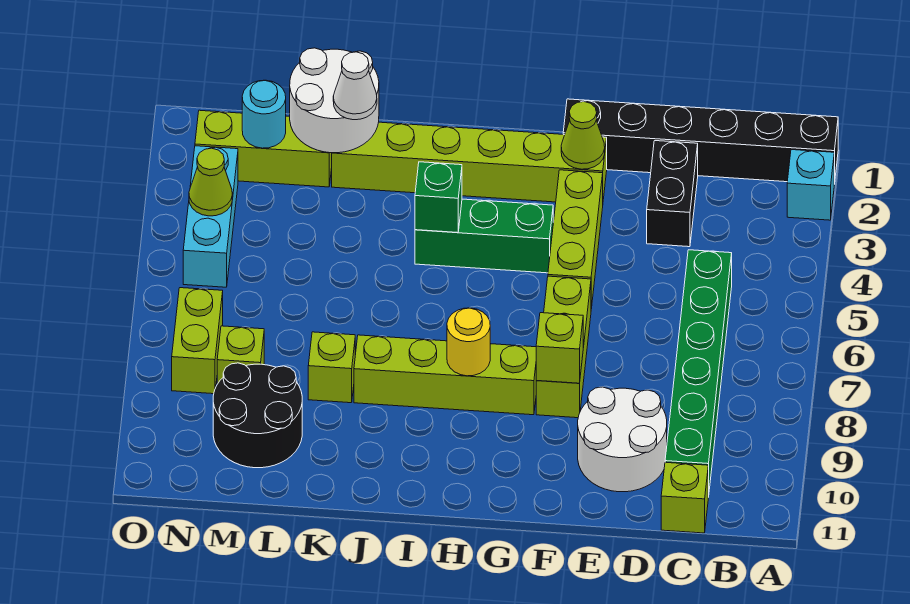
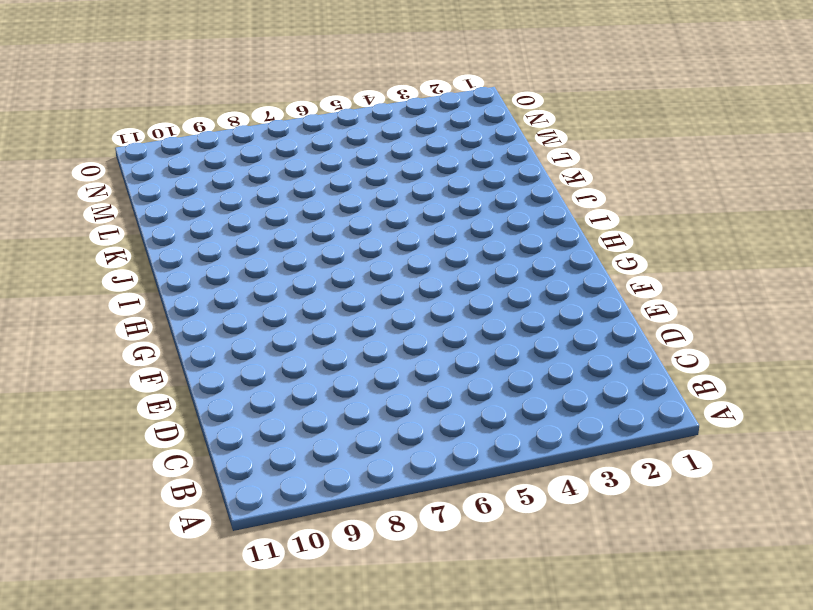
none -> black brick A1:F1 level 1
none -> cyan brick A2 level 1
none -> green brick C5:C10 level 1

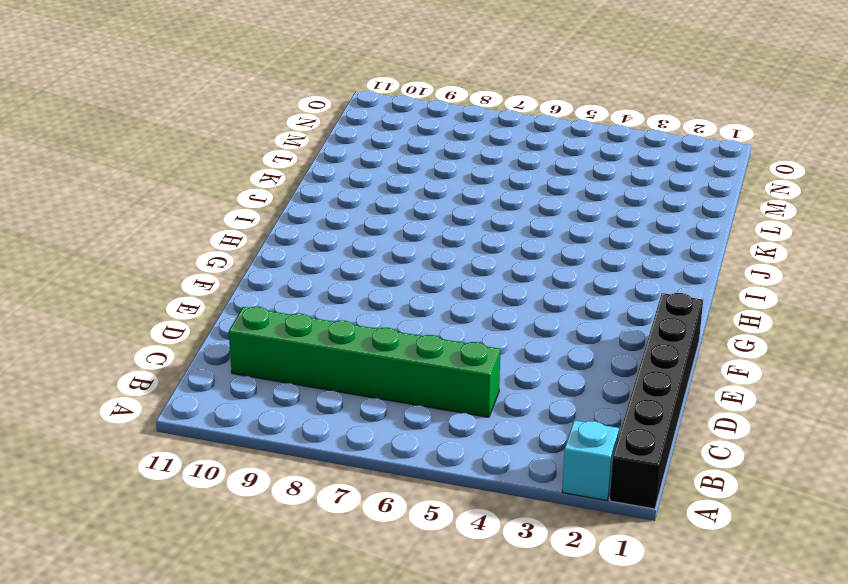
none -> lime brick C11 level 1
none -> black brick D2:D3 level 1
none -> white round brick D9:E10 level 1

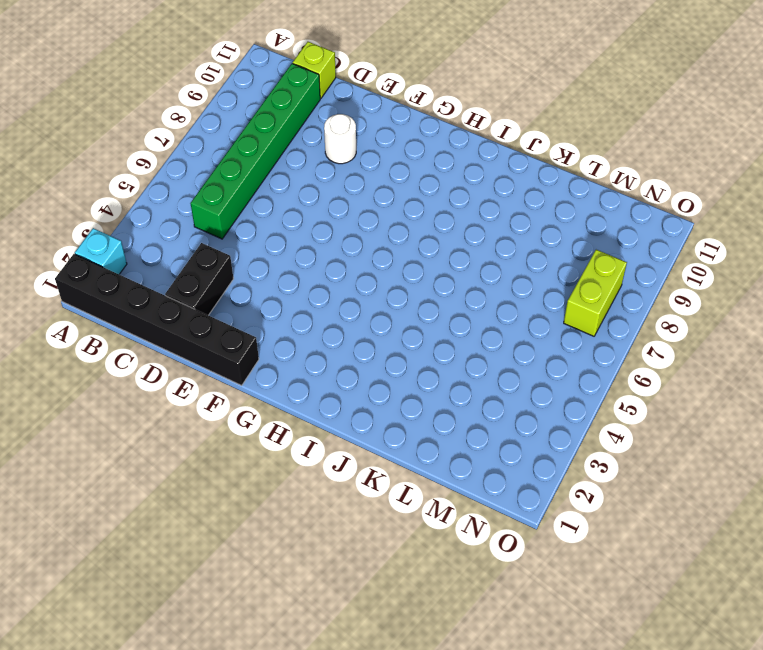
white round brick E9 level 1 -> white round brick D9:E10 level 1
none -> lime brick F2:K2 level 1
none -> lime brick F3:F5 level 1
none -> lime brick F6:F8 level 1

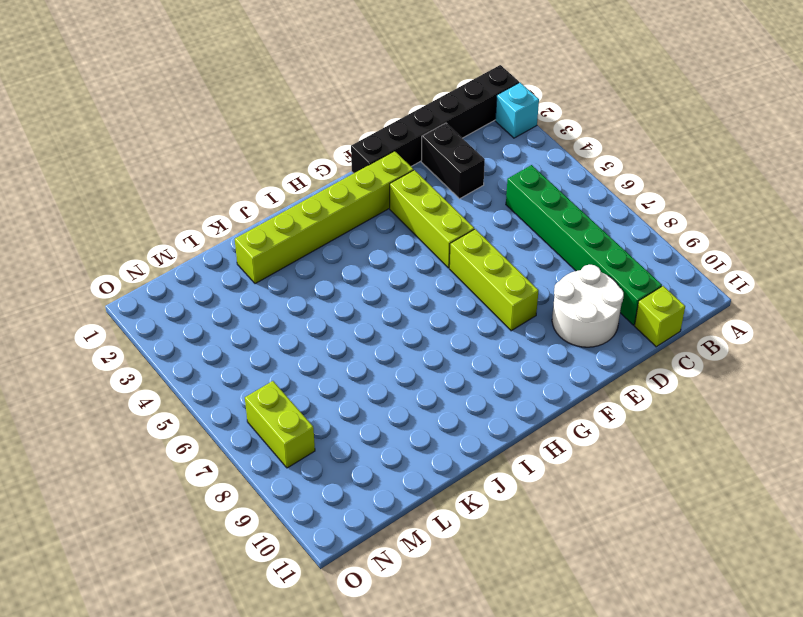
none -> green brick G4:I4 level 1
none -> lime brick G8:J8 level 1
none -> lime brick K8 level 1

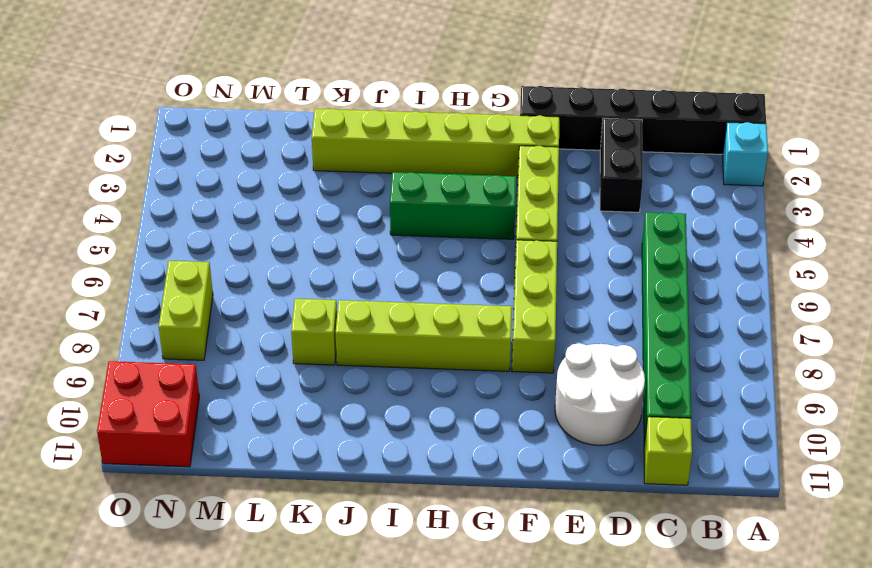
red brick N10:O11 level 1 -> none
none -> lime brick L2:N2 level 1
none -> black round brick L9:M10 level 1
none -> lime brick M8 level 1

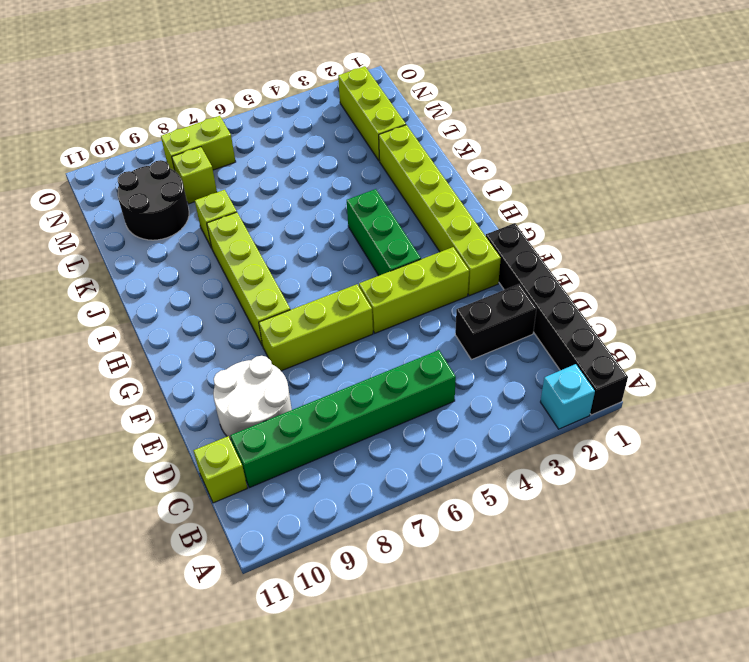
none -> cyan brick N3:N5 level 1
none -> lime cone F2 level 2
none -> lime brick F8 level 2

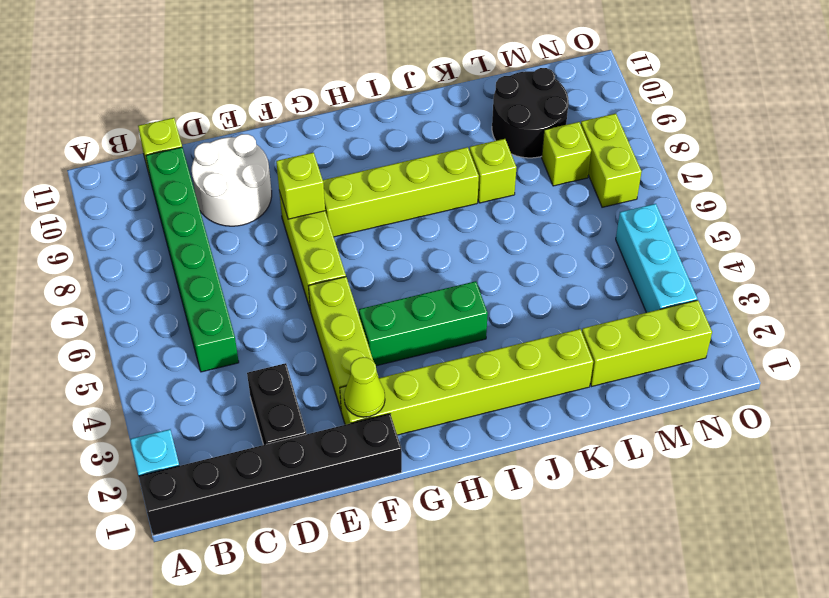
none -> yellow round brick H8 level 2
none -> green brick I4 level 2
none -> white round brick K1:L2 level 2

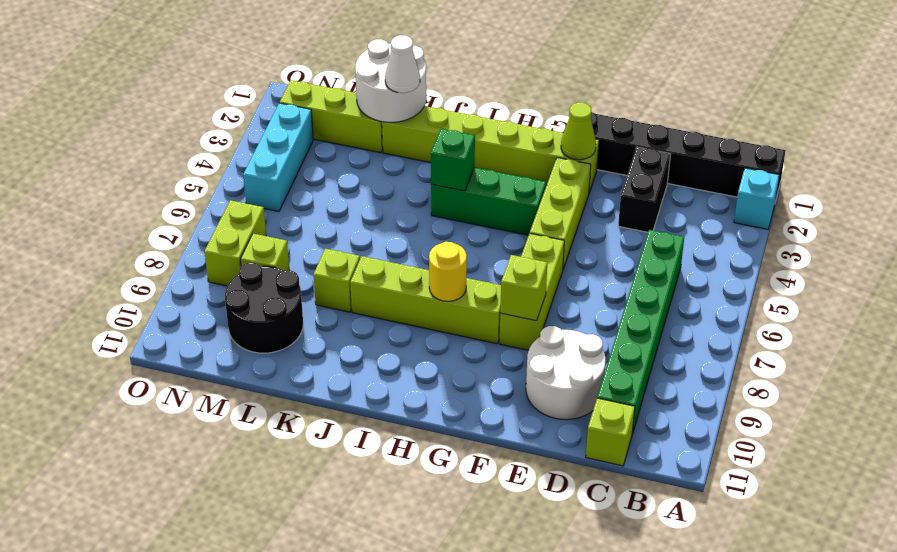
none -> cyan round brick M2 level 2
none -> lime cone N4 level 2

